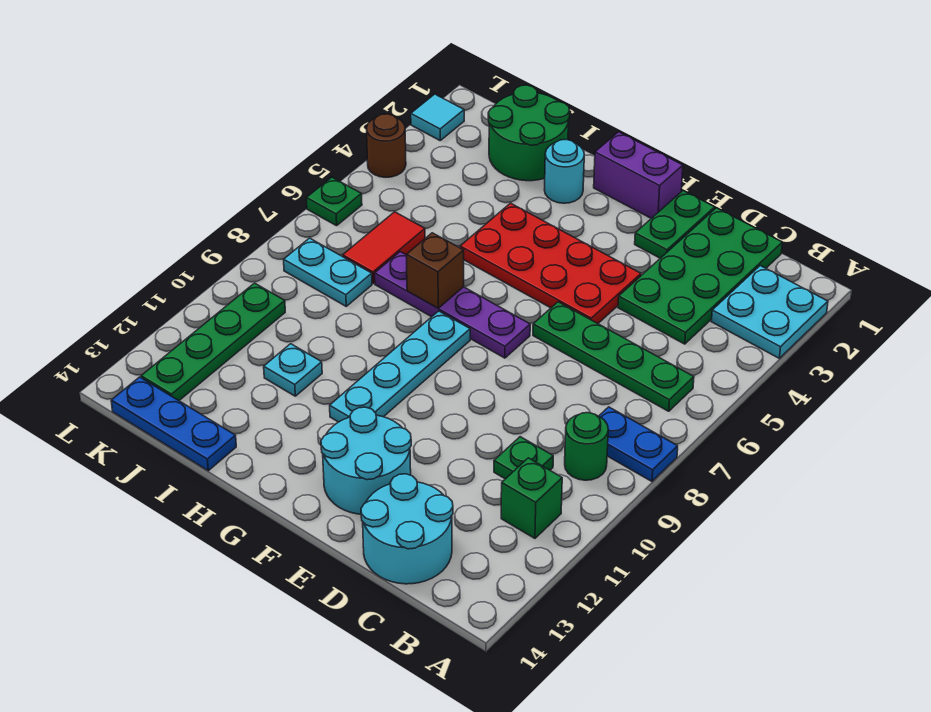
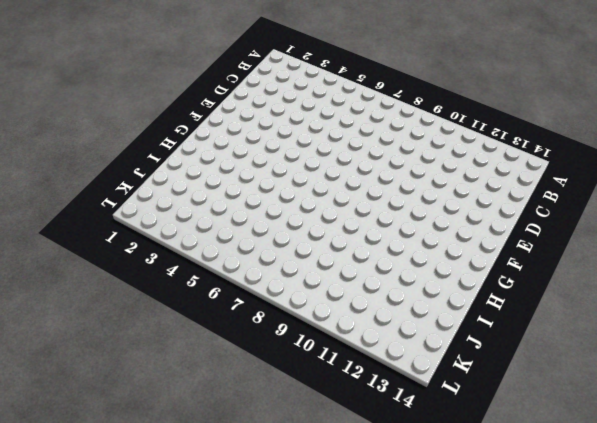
none -> cyan plate A2:B3 level 1
none -> blue plate A8:B8 level 1
none -> green plate B6:E6 level 1

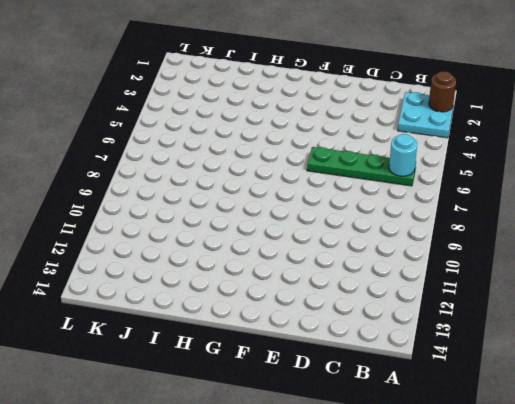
brown round brick A2 level 2 -> brown round brick L4 level 1
cyan round brick B6 level 2 -> cyan round brick H2 level 1
none -> blue plate A8:B8 level 1
none -> green round brick B9 level 1
none -> green brick B11 level 1

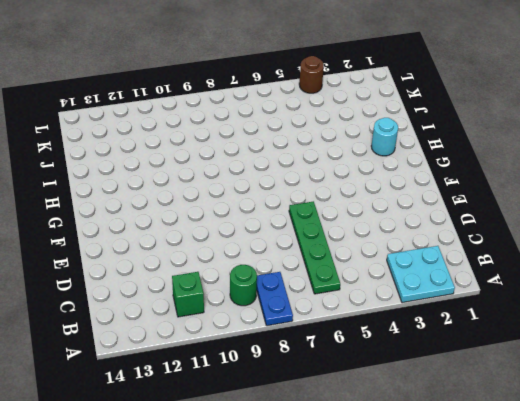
none -> green plate C1:D4 level 1
none -> green plate C10 level 1
none -> cyan round brick C13:D14 level 1

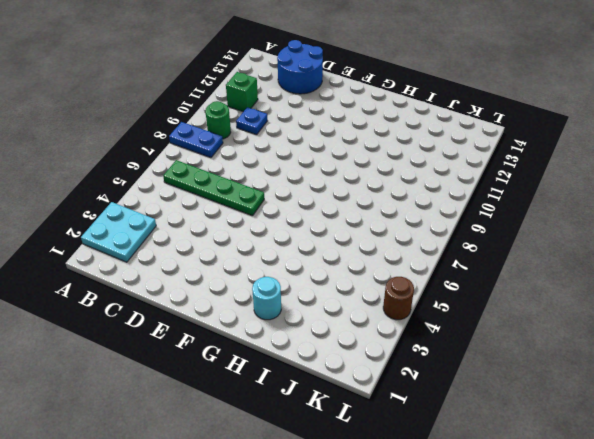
blue plate C10 level 1 -> green plate C10 level 1
blue round brick C13:D14 level 1 -> cyan round brick C13:D14 level 1
none -> green plate C1:D4 level 1
none -> green plate E1:E2 level 1
none -> red plate E4:H5 level 1

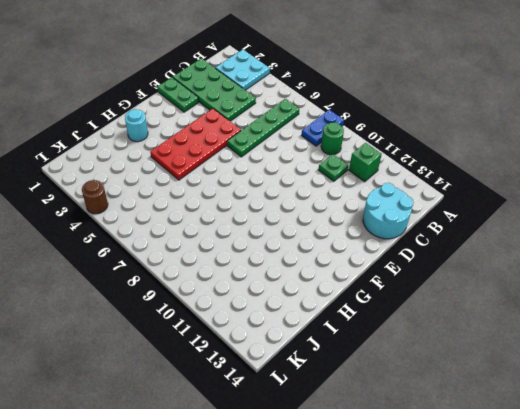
none -> cyan round brick E12:F13 level 1
none -> purple brick F1:G1 level 1
none -> purple plate F7:I7 level 1

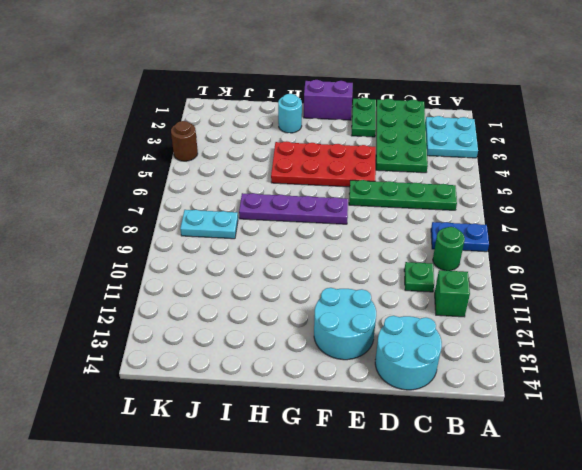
none -> cyan plate G8:G11 level 1
none -> green round brick I1:J2 level 1
none -> cyan plate I11 level 1

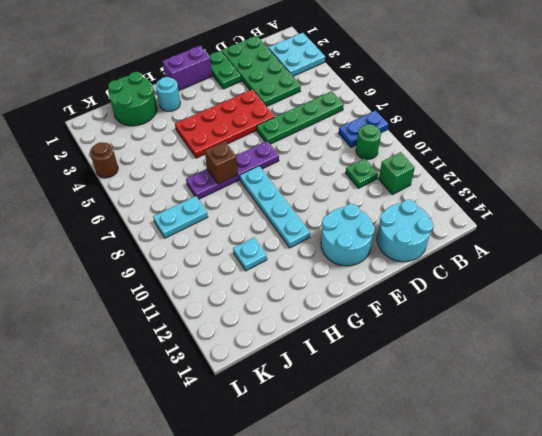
none -> blue plate I14:K14 level 1
none -> red tile J6:J7 level 1
none -> green plate K10:K13 level 1

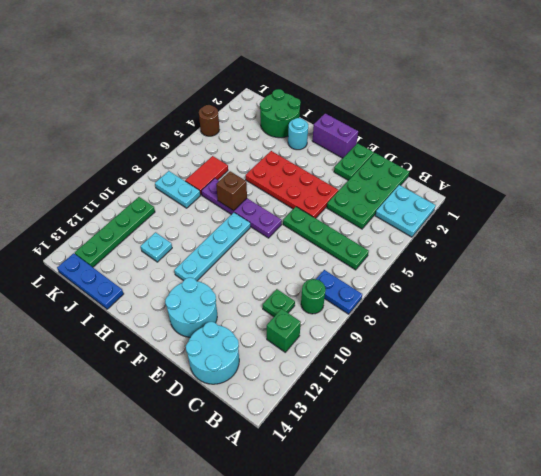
none -> cyan tile L2 level 1
none -> green plate L6 level 1

